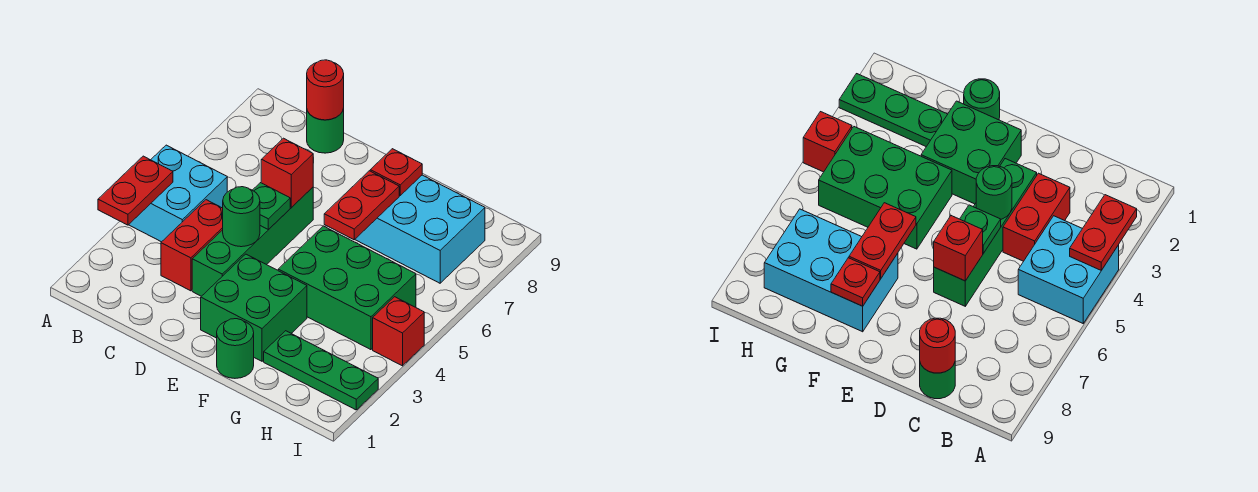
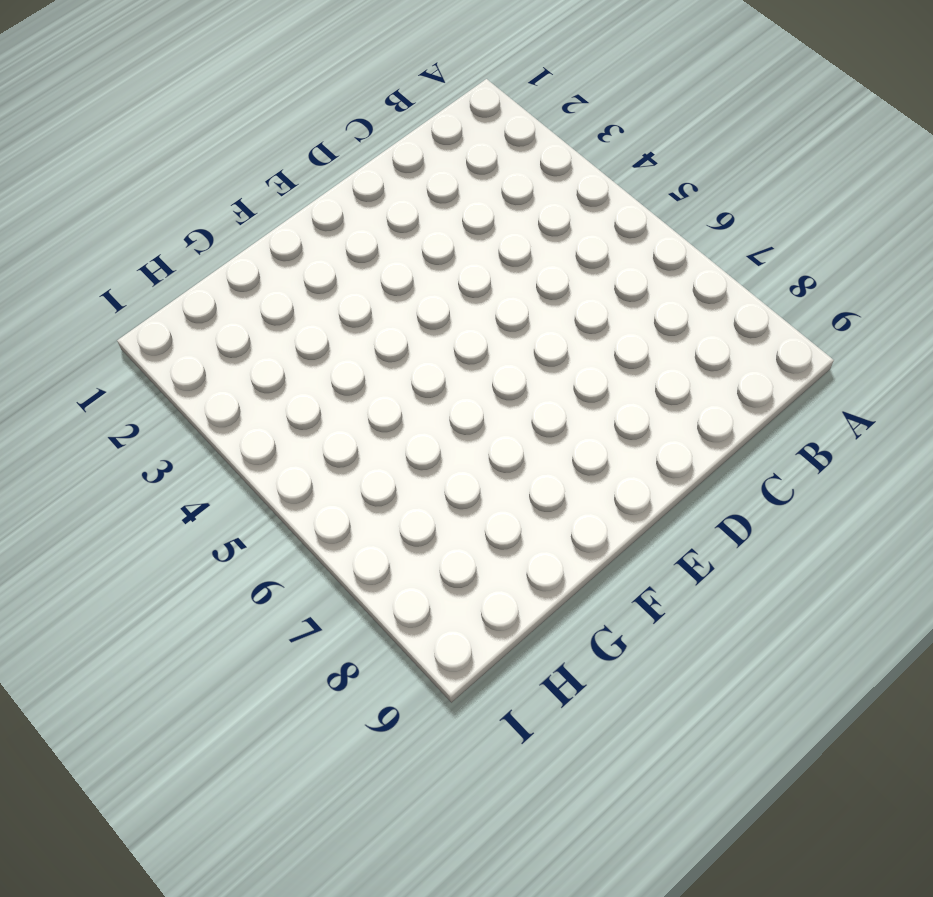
none -> cyan brick A4:B5 level 1
none -> red brick C3:C4 level 1
none -> green round brick C9 level 1

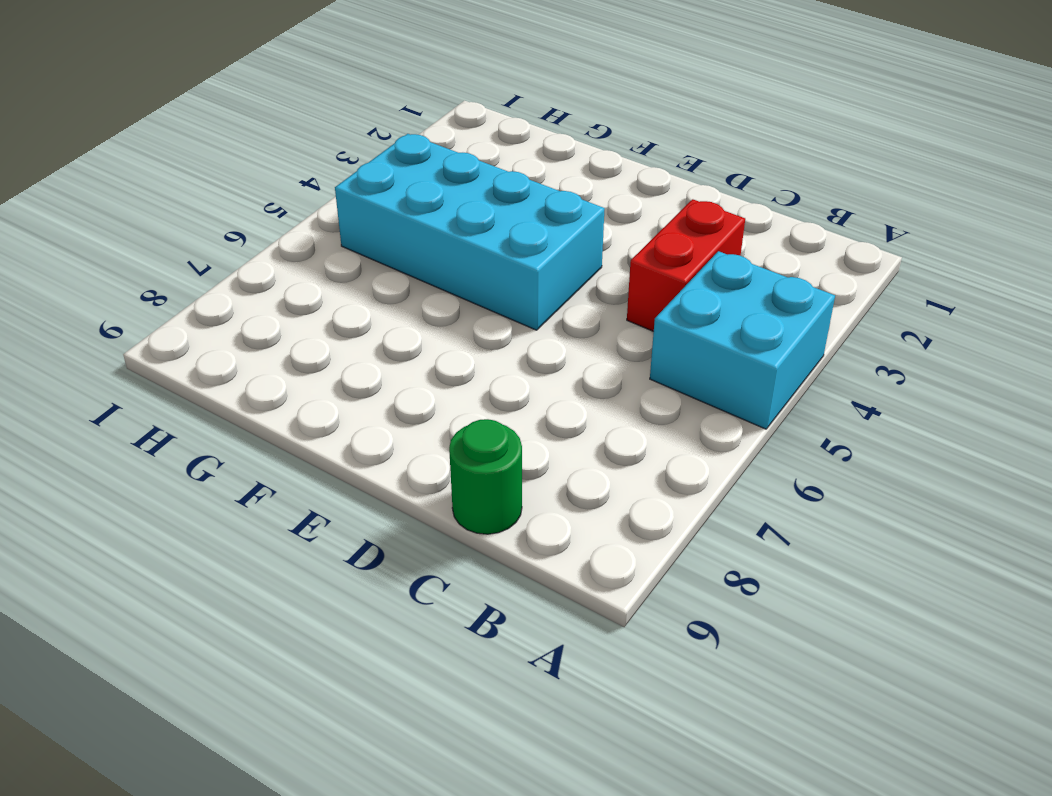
cyan brick E4:H5 level 1 -> green brick F4:H5 level 1
none -> green brick D3:D6 level 1
none -> green brick E2:F3 level 1
none -> green round brick F1 level 1

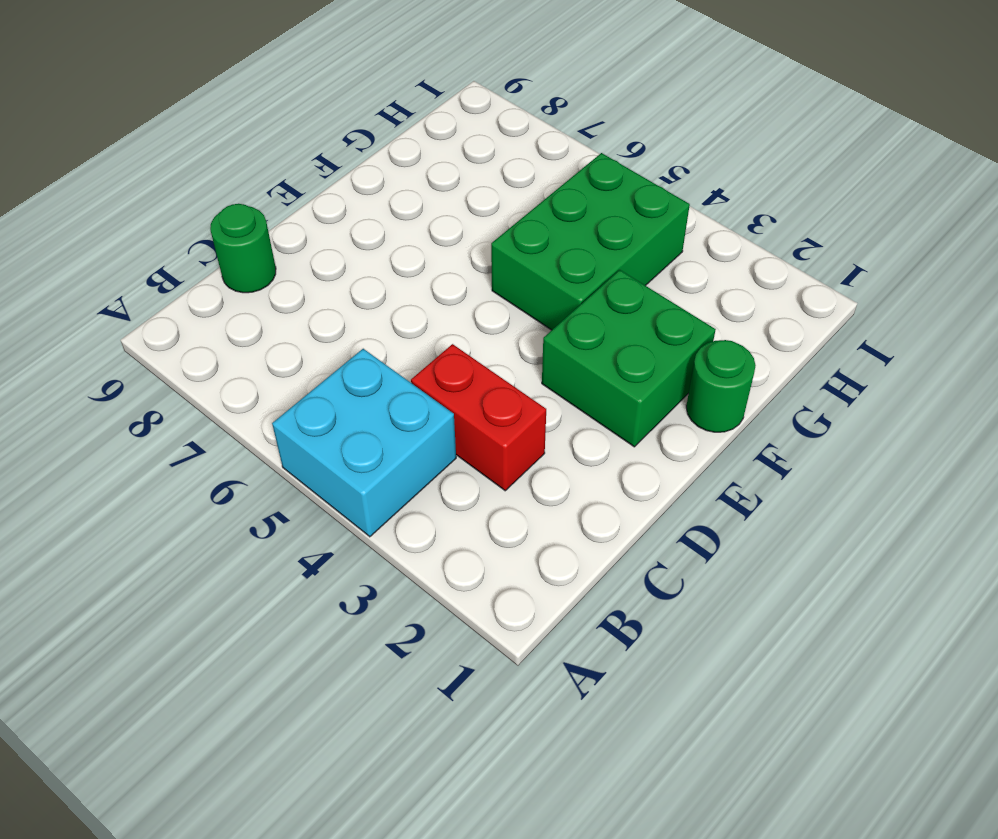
none -> green brick D3:D6 level 1
none -> cyan brick F7:H8 level 1
none -> green plate G2:I2 level 1

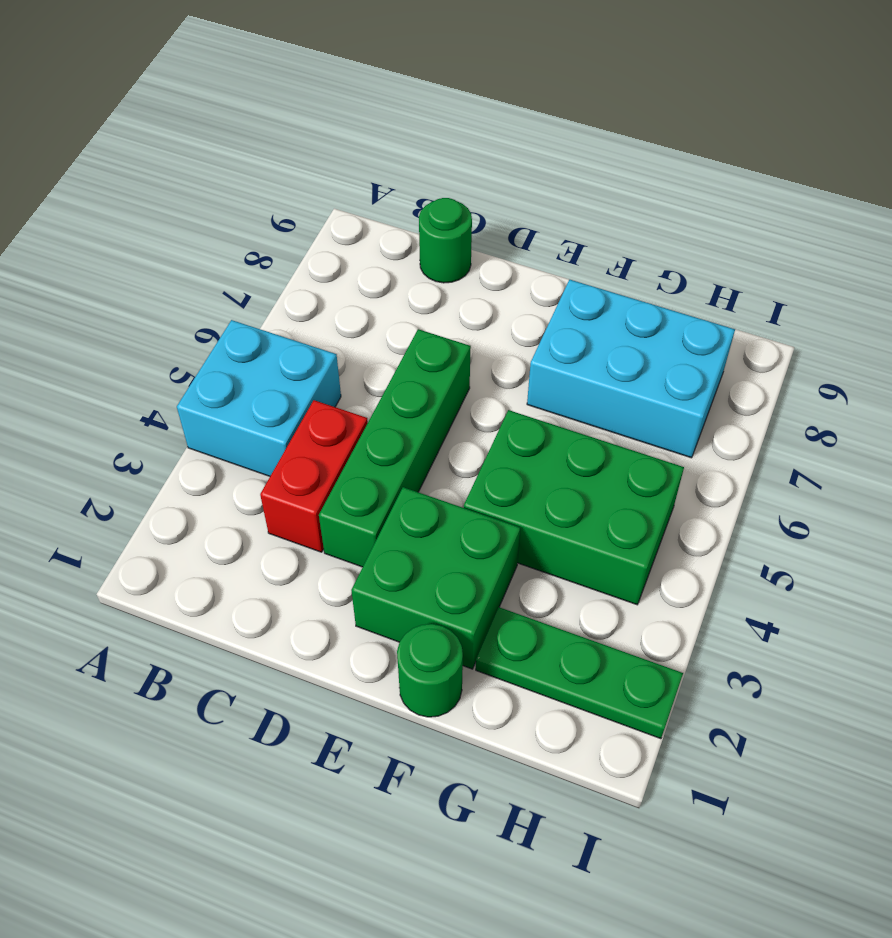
none -> red brick I4 level 1
none -> red plate A3:A4 level 2
none -> red round brick C9 level 2

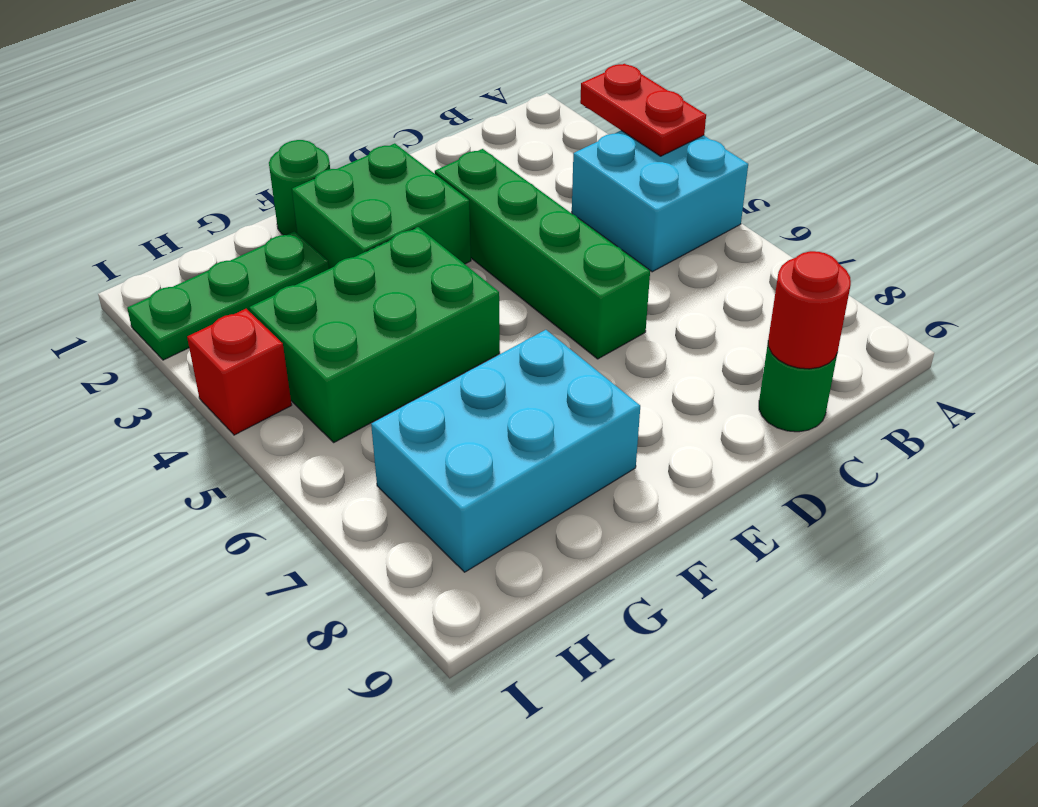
none -> red brick C3:C4 level 1
none -> green round brick D4 level 2
none -> green plate D5 level 2

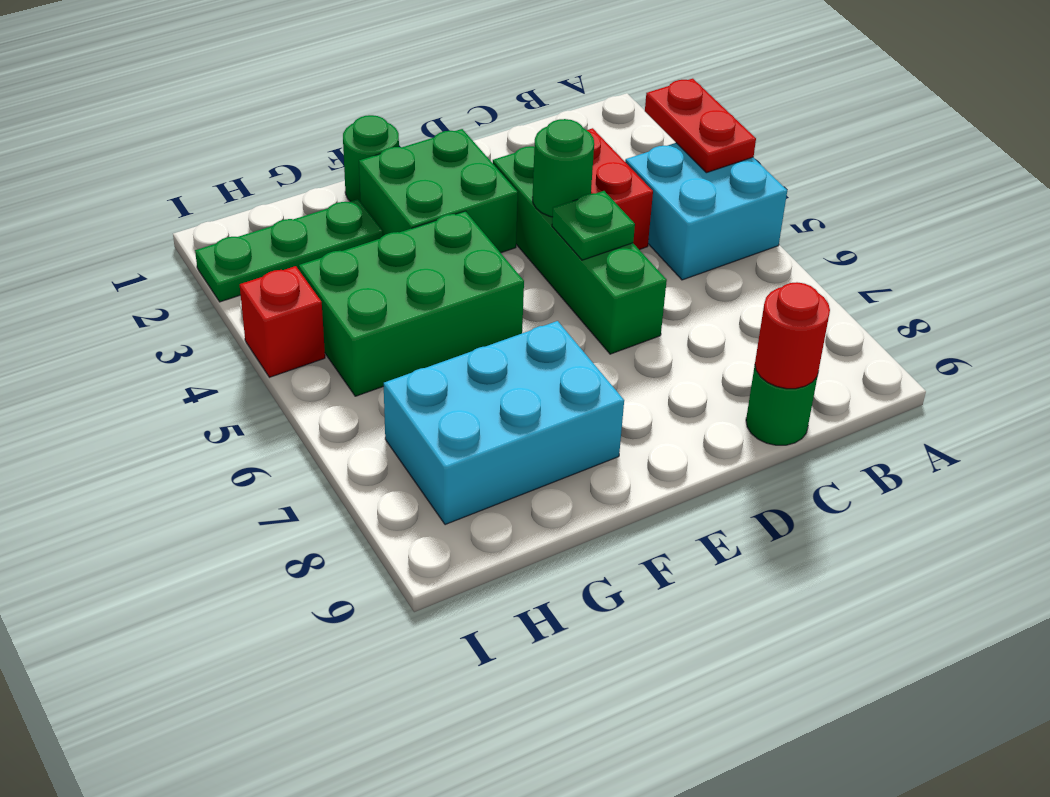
none -> red brick D6 level 2
none -> red plate F6:F7 level 2
none -> red plate F8 level 2

